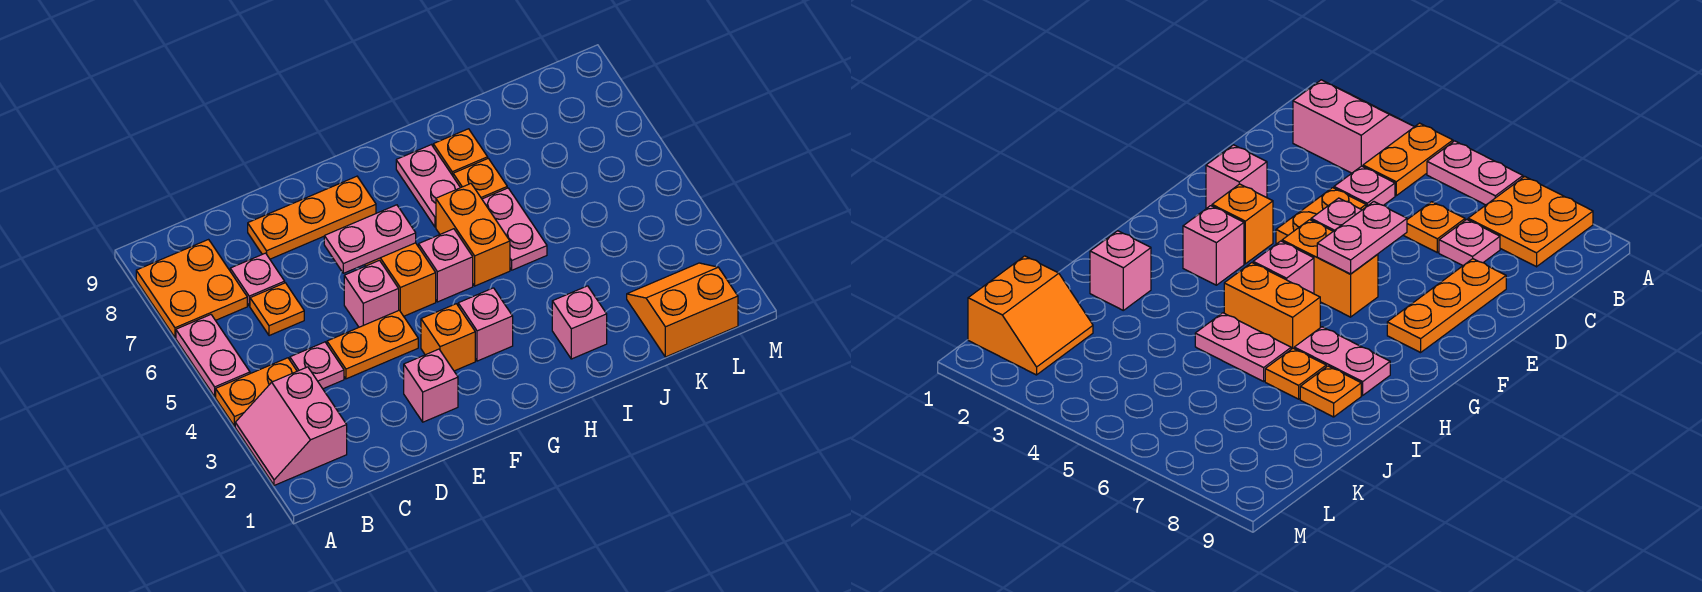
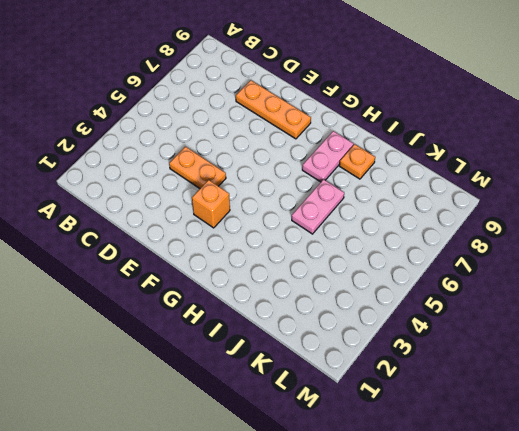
none -> pink slope A2:B3 level 1 top B
none -> orange plate A4:B4 level 1
none -> pink plate A5:A6 level 1

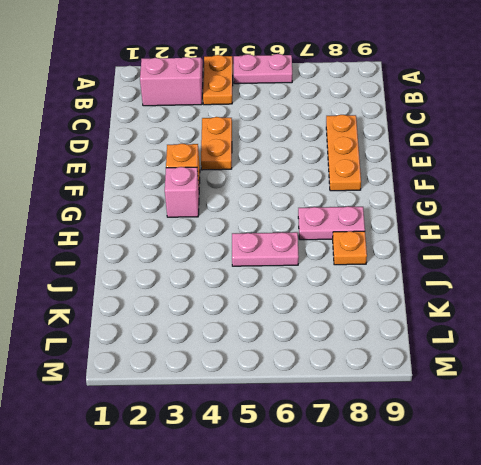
none -> orange plate A7:B8 level 1
none -> pink plate C4 level 1
none -> orange plate C6 level 1

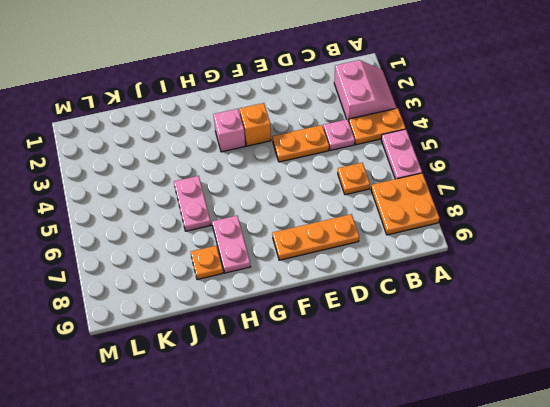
none -> pink plate C7 level 1
none -> pink brick E2 level 1
none -> pink brick E5 level 1

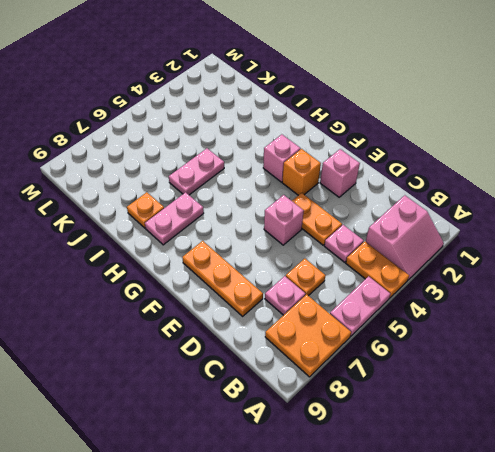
none -> orange brick F5:F6 level 1
none -> pink brick G5 level 1
none -> orange brick H5:H6 level 1

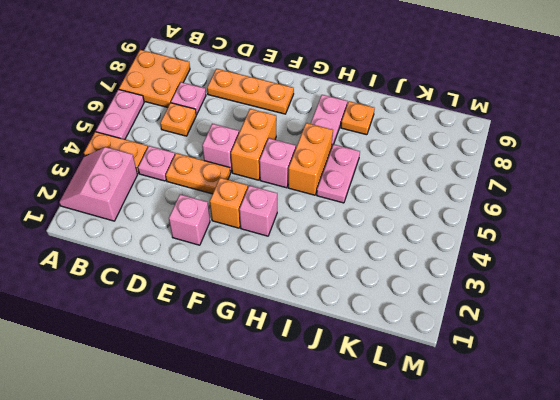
none -> pink brick I2 level 1
none -> orange plate I7 level 1
none -> orange slope K1:L2 level 1 top 1

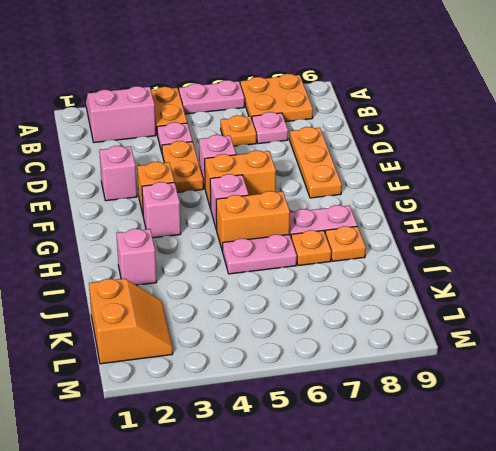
none -> pink plate E6:F6 level 2

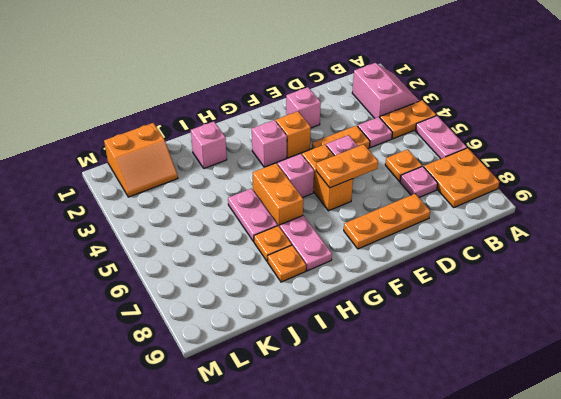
orange plate E6:F6 level 2 -> pink plate E6:F6 level 2

